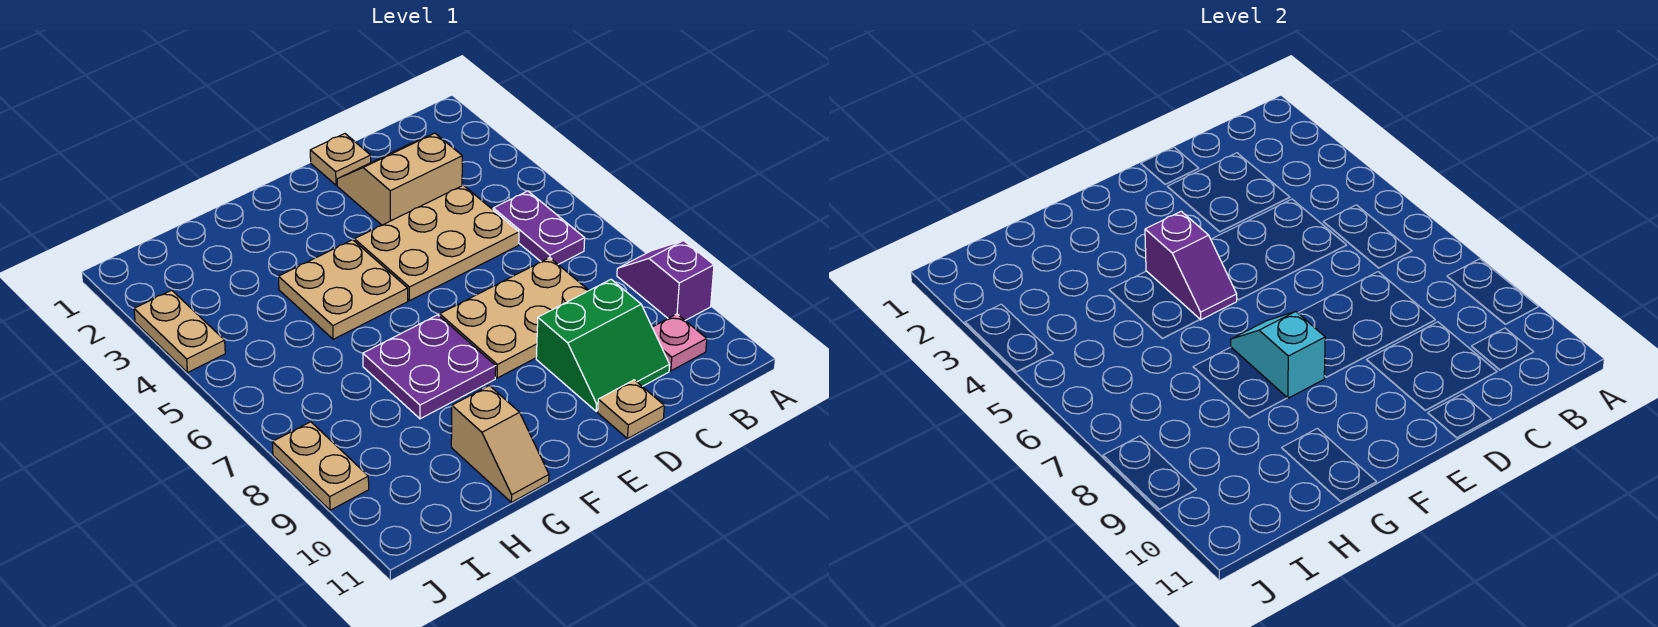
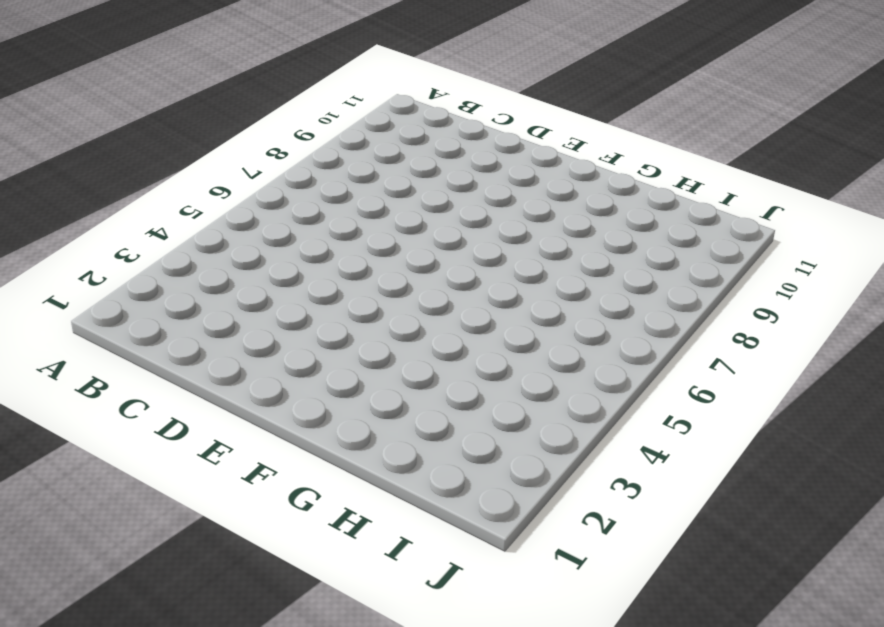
none -> purple slope A8:A9 level 1 top 9
none -> purple plate B5:B6 level 1
none -> pink plate B10 level 1

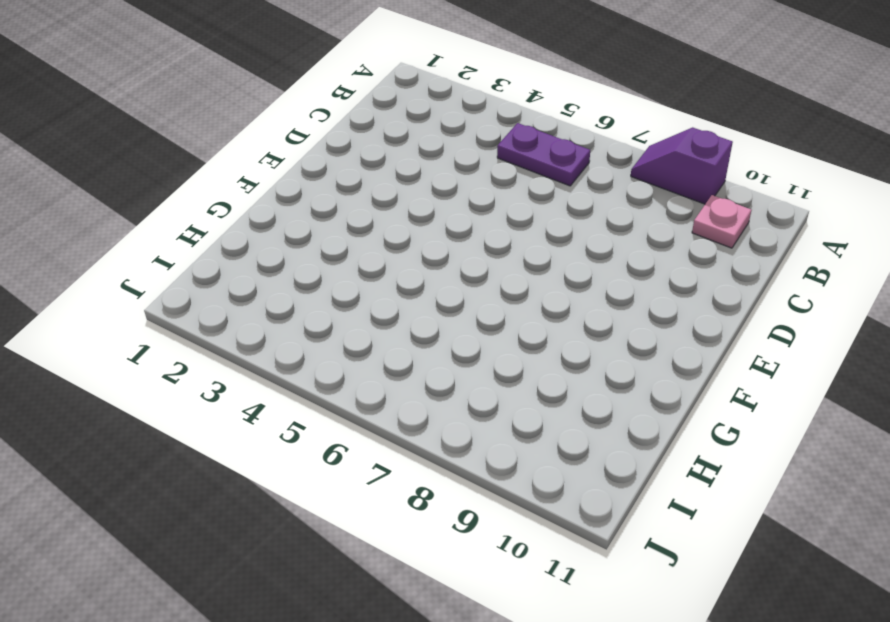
none -> tan slope C2:D3 level 1 top 3
none -> tan plate C4:E5 level 1
none -> tan plate C7:E8 level 1

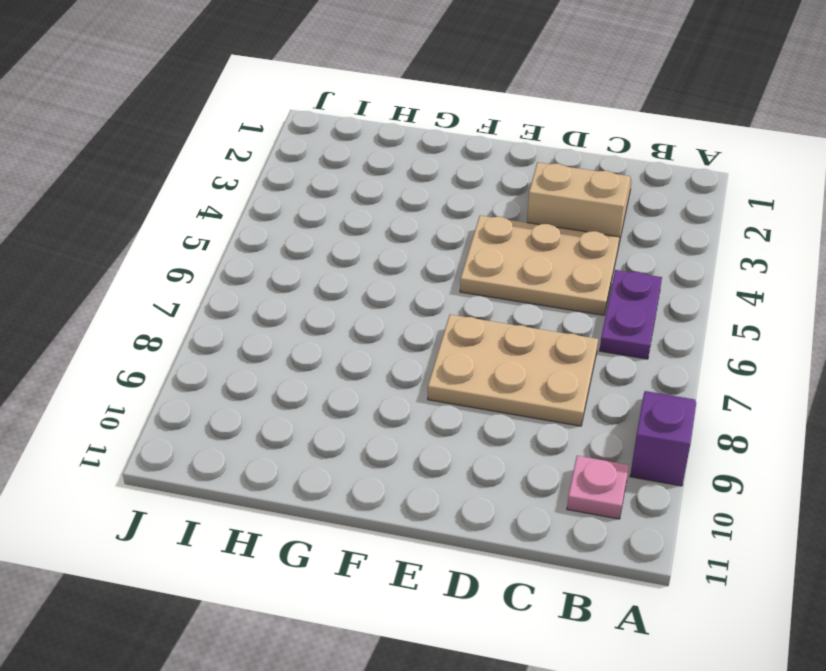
none -> green slope C9:D10 level 1 top 9
none -> tan plate D1 level 1
none -> tan plate D11 level 1

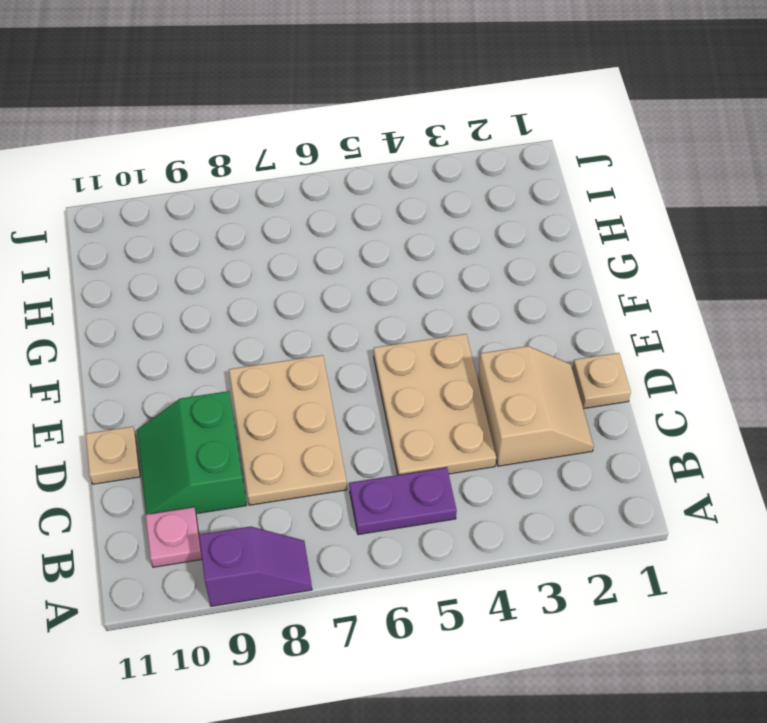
none -> tan plate F4:G5 level 1
none -> purple plate F7:G8 level 1
none -> tan slope G10:G11 level 1 top 10

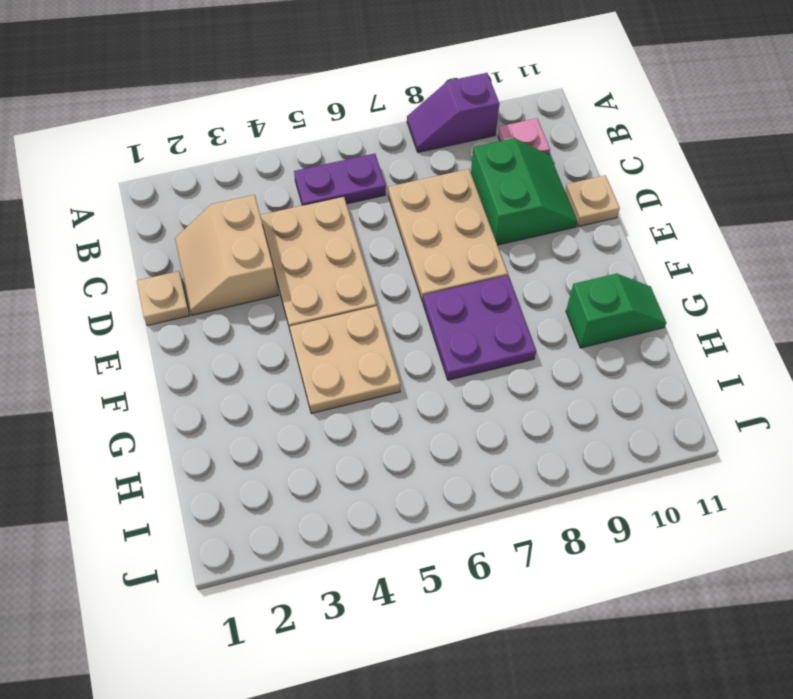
green slope G10:G11 level 1 top 10 -> tan slope G10:G11 level 1 top 10
none -> tan plate J3:J4 level 1
none -> tan plate J8:J9 level 1
none -> purple slope F4:F5 level 2 top 4

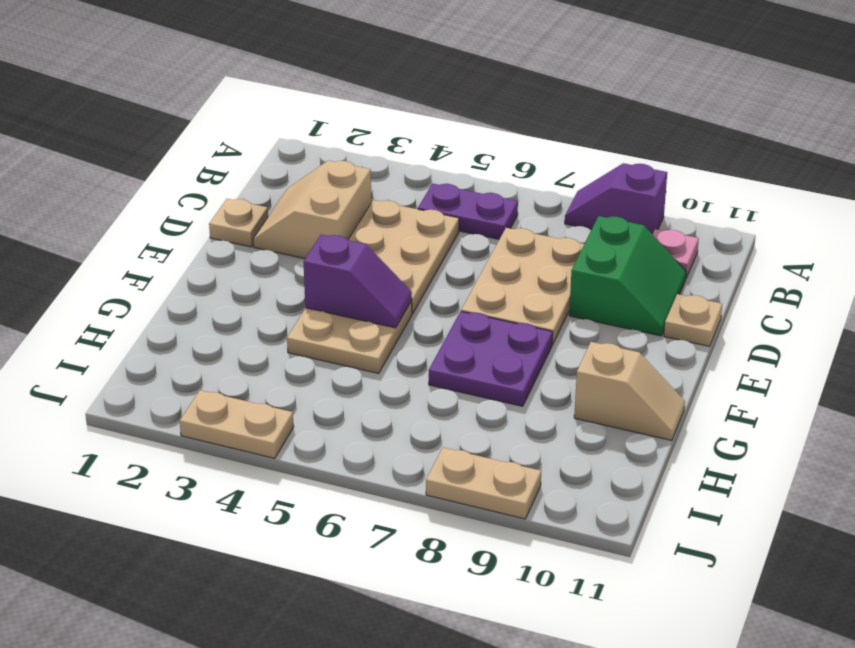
none -> cyan slope F7:F8 level 2 top 8

